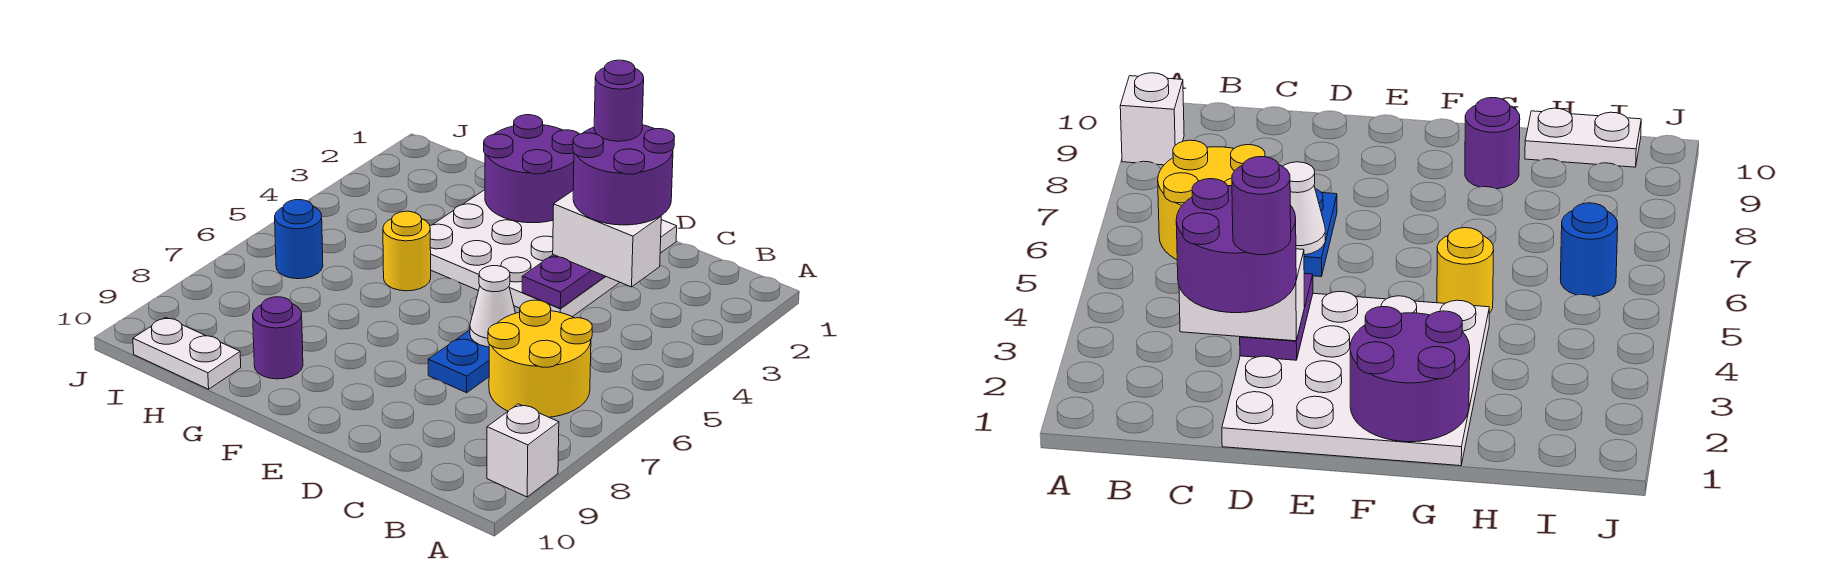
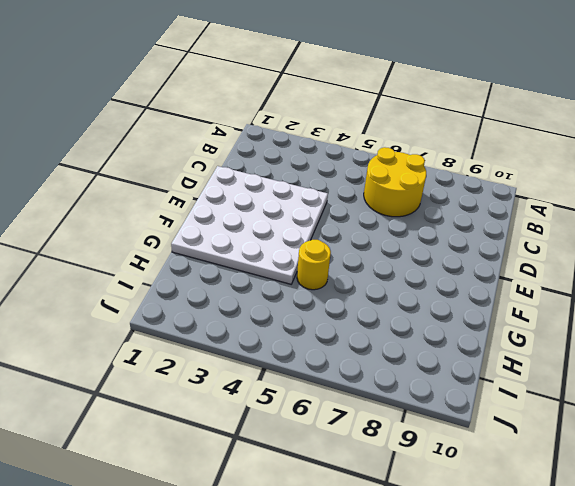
none -> white brick A9 level 1
none -> blue plate D6:D7 level 1
none -> purple round brick G9 level 1

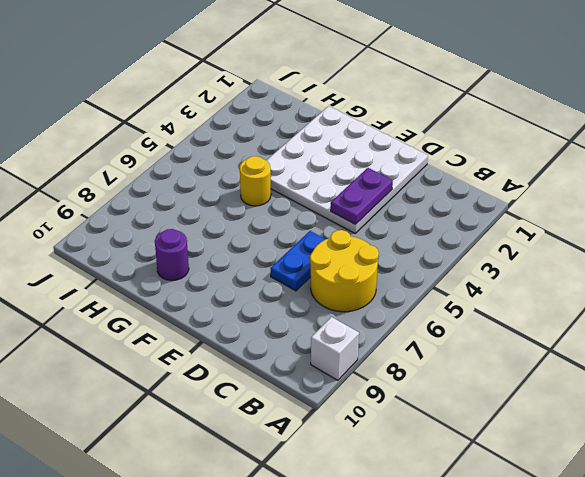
none -> white plate H10:I10 level 1
none -> blue round brick I6 level 1
none -> white cone D6 level 2

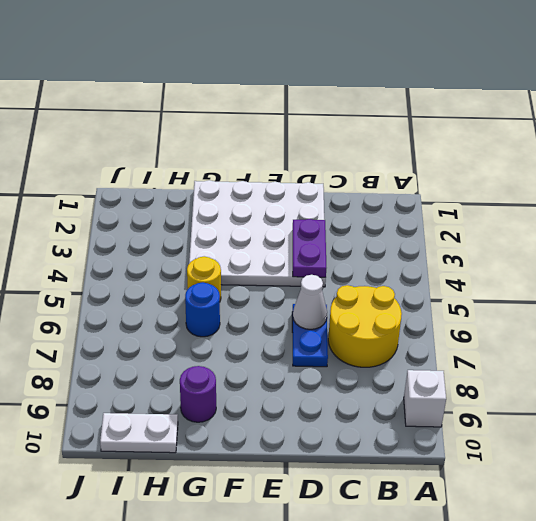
blue round brick G6 level 1 -> blue round brick I6 level 1
none -> purple round brick F1:G2 level 2
none -> white brick C3:D3 level 3
none -> purple round brick C2:D3 level 4

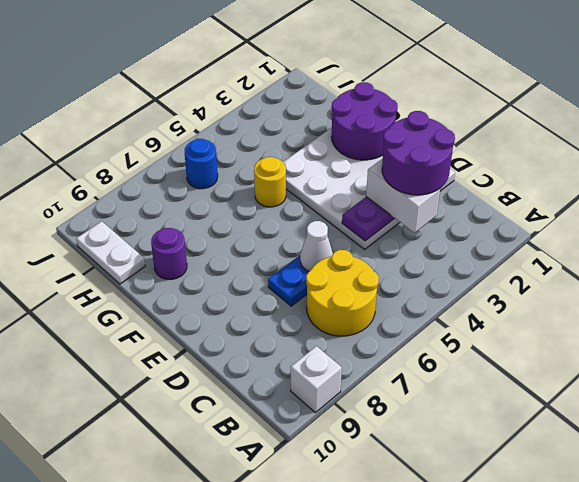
none -> purple round brick D2 level 5

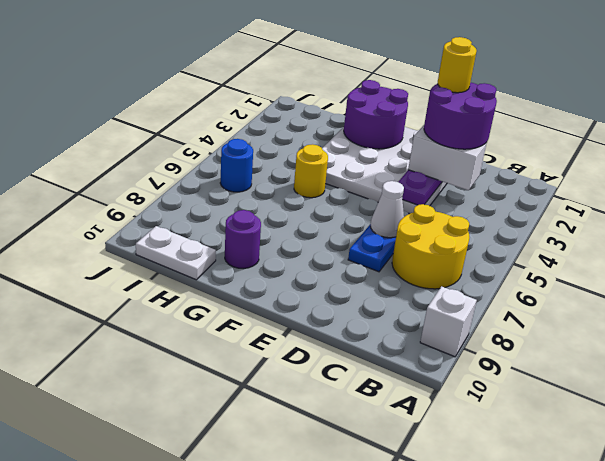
yellow round brick D2 level 5 -> purple round brick D2 level 5

